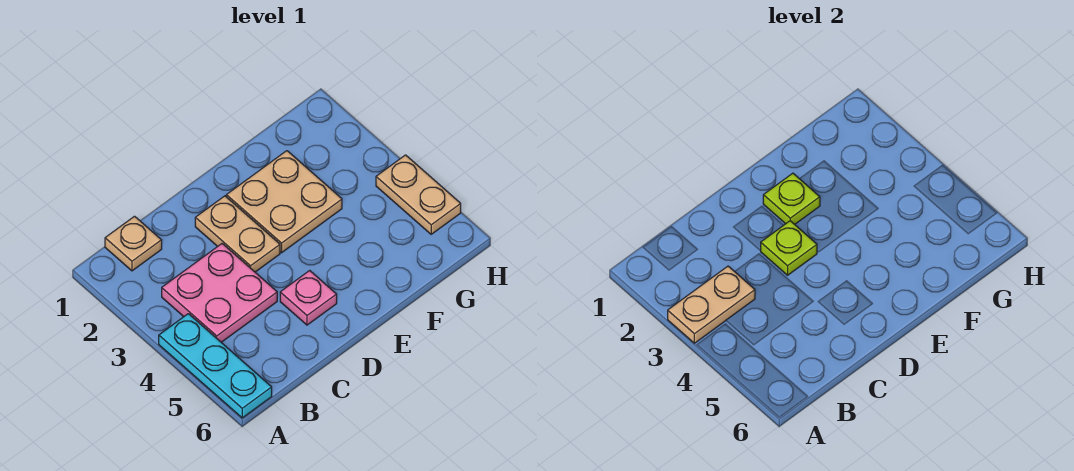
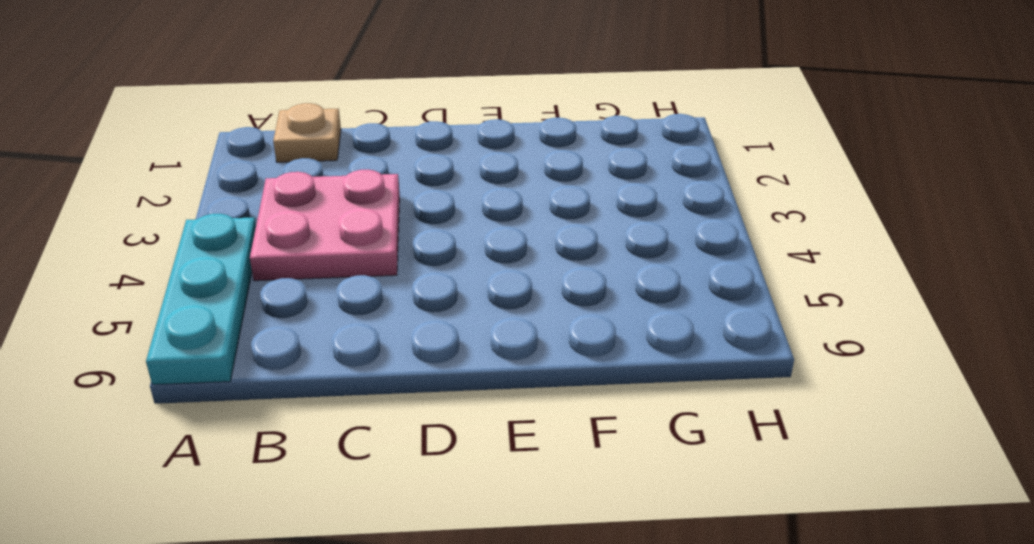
none -> tan plate D2:D3 level 1
none -> pink plate D5 level 1

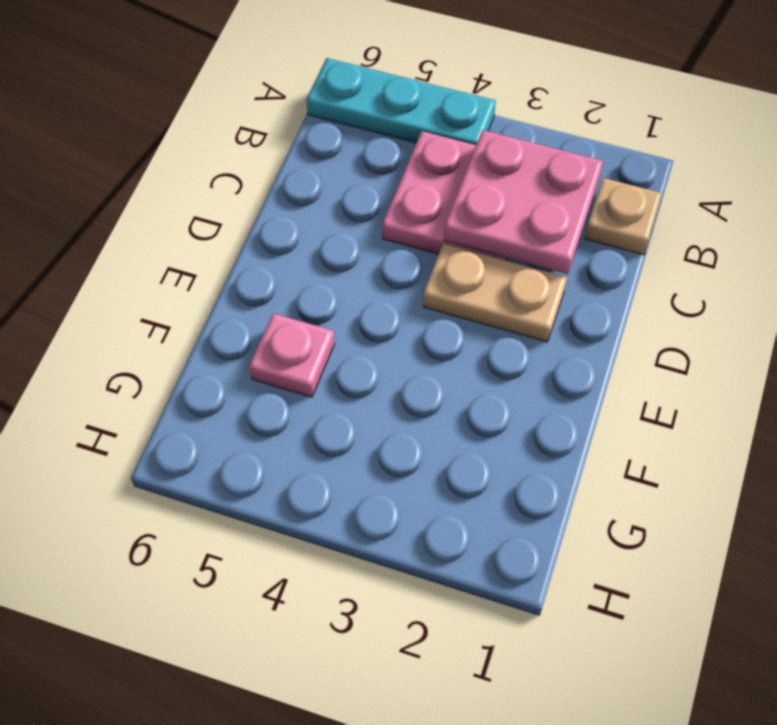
pink plate B2:C3 level 2 -> tan plate A3:B3 level 2
pink plate F5 level 1 -> pink plate D5 level 1
none -> tan plate E2:F3 level 1
none -> tan plate H4:H5 level 1

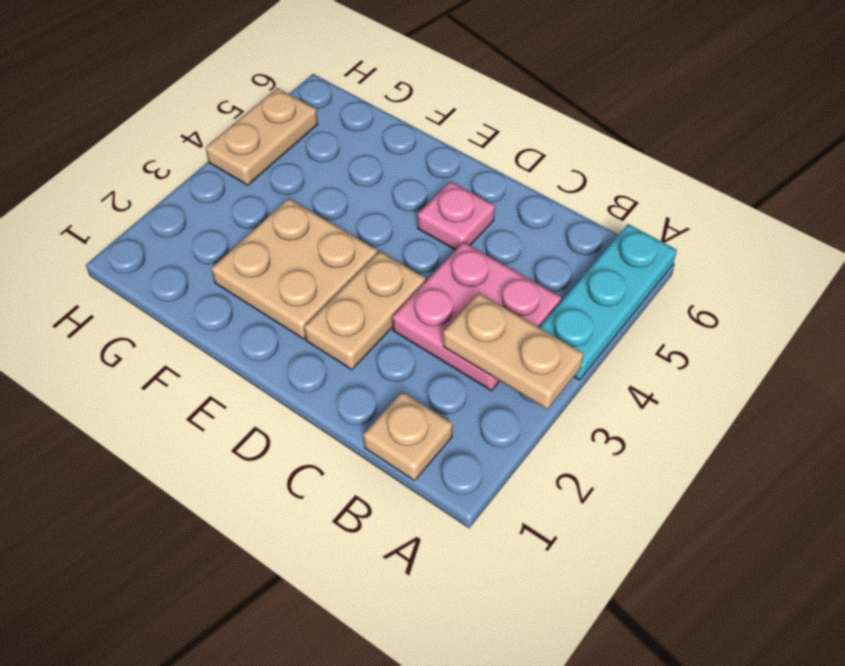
none -> lime plate D3 level 2
none -> lime plate E2 level 2

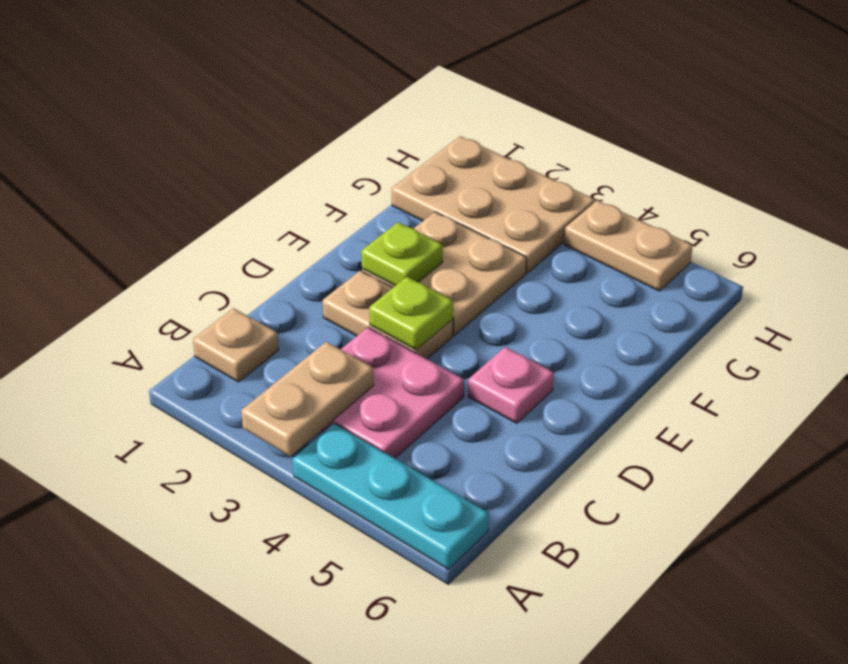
tan plate G1:H3 level 1 -> none

